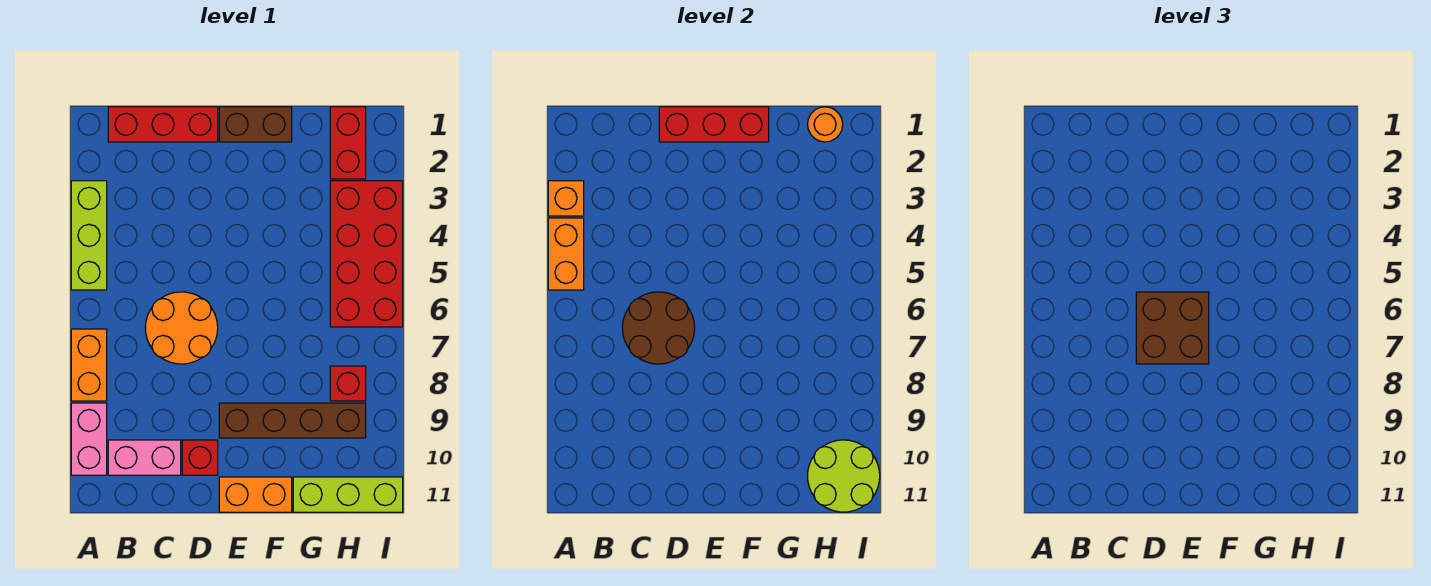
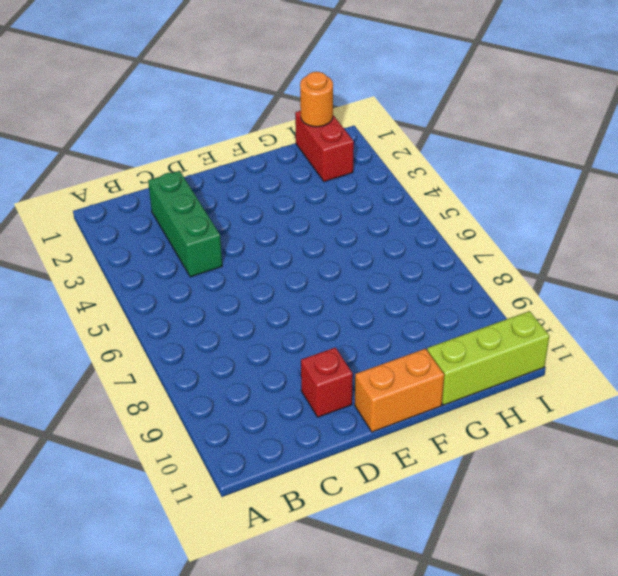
green brick C2:C4 level 1 -> none
none -> lime brick A3:A5 level 1
none -> orange brick A7:A8 level 1
none -> pink brick A9:A10 level 1

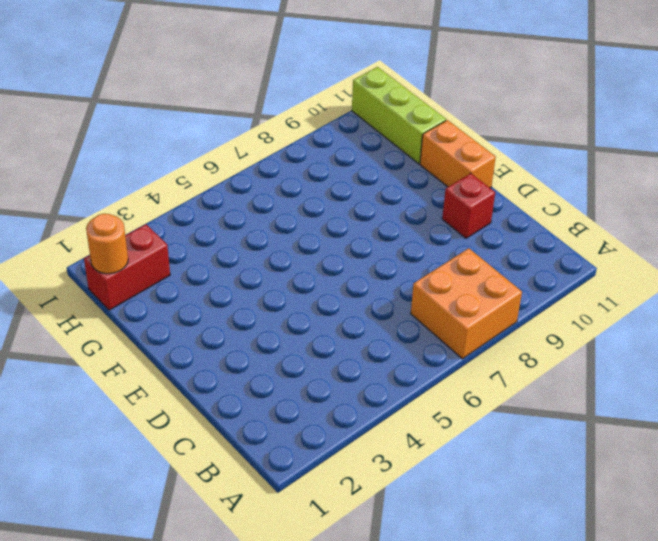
orange brick A7:B8 level 1 -> orange brick A7:A8 level 1
none -> lime brick A3:A5 level 1
none -> pink brick A9:A10 level 1
none -> red brick B1:D1 level 1

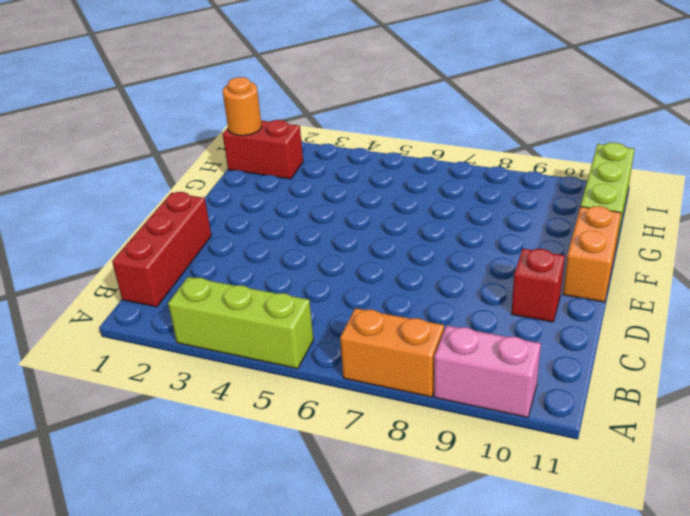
none -> pink brick B10:C10 level 1
none -> orange round brick C6:D7 level 1
none -> brown brick E1:F1 level 1

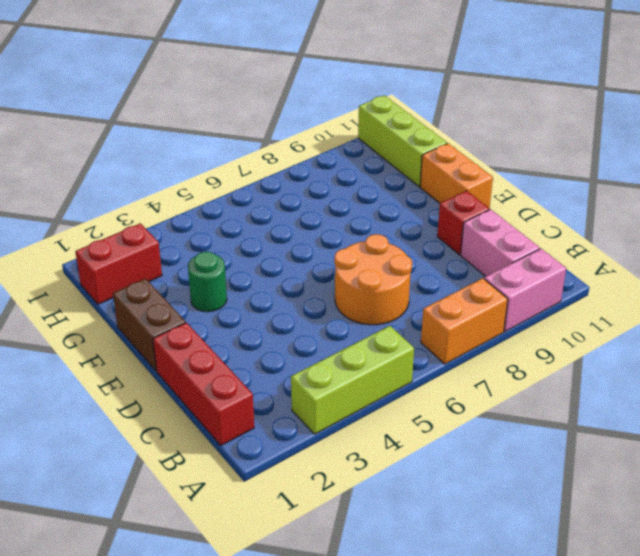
green round brick F3 level 1 -> none
none -> brown brick E9:H9 level 1
none -> red brick H3:I6 level 1
none -> red brick H8 level 1

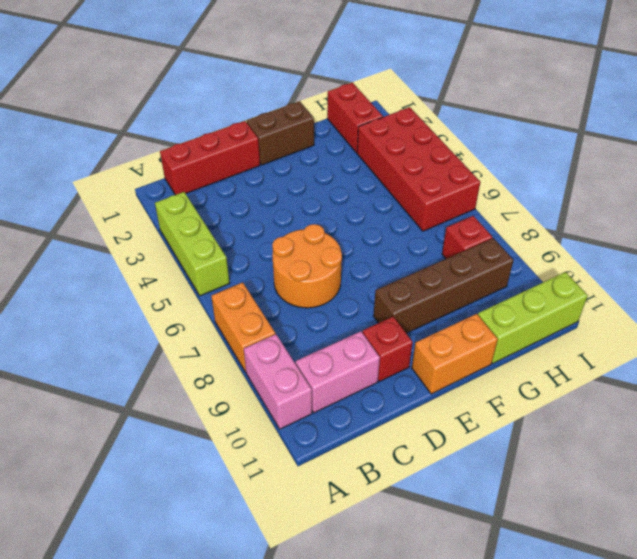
none -> orange brick A3 level 2
none -> orange brick A4:A5 level 2
none -> brown round brick C6:D7 level 2

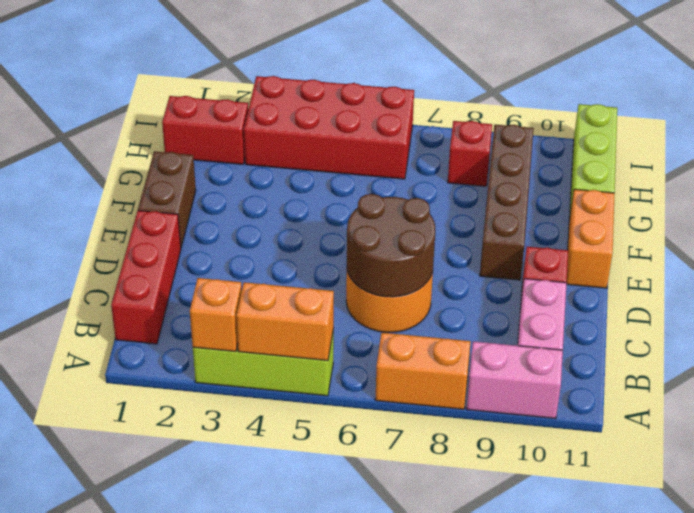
none -> red brick D1:F1 level 2
none -> orange round brick H1 level 2
none -> lime round brick H10:I11 level 2

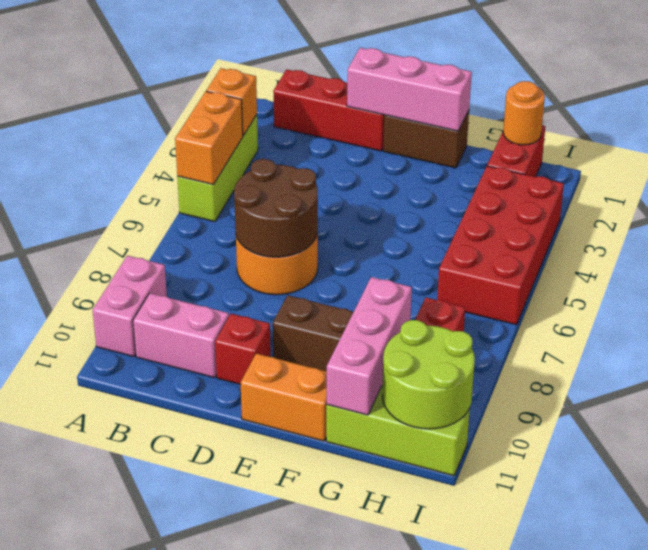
pink brick D1:F1 level 2 -> red brick D1:F1 level 2
pink brick G9:G11 level 2 -> none
none -> orange brick A7:A8 level 1
none -> brown brick D6:E7 level 3

